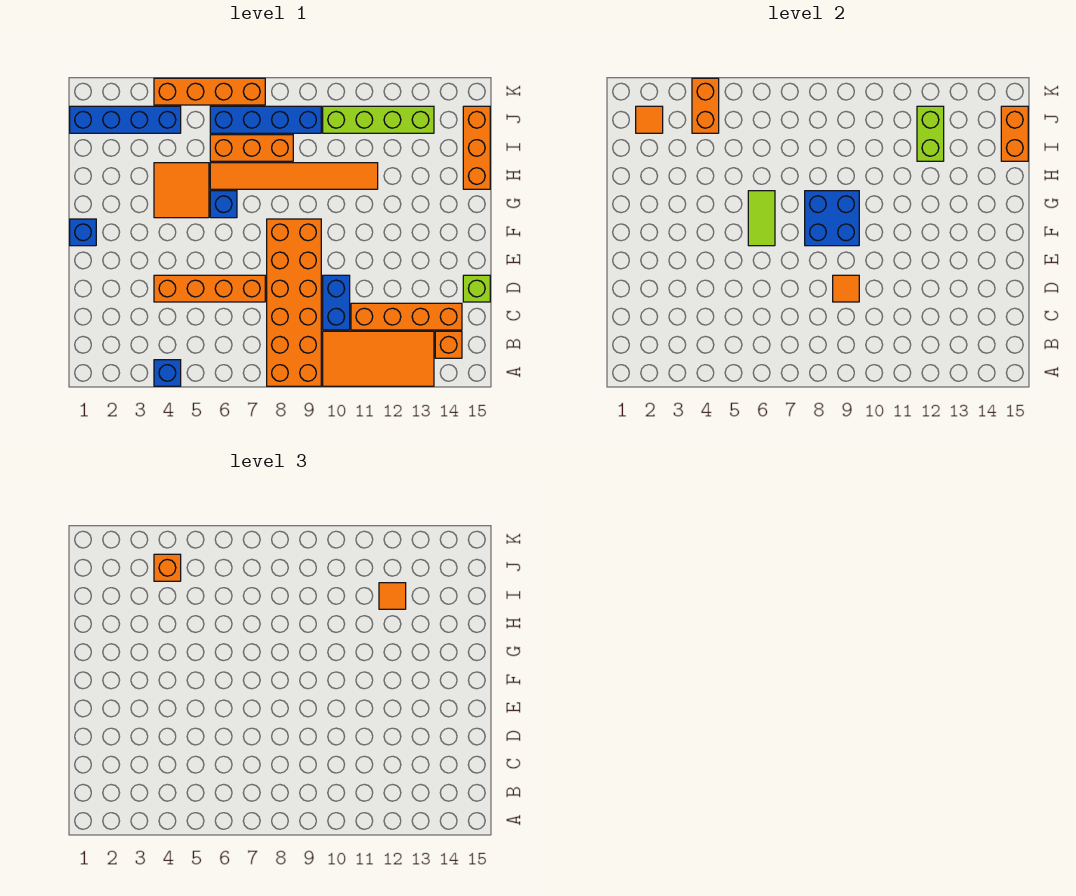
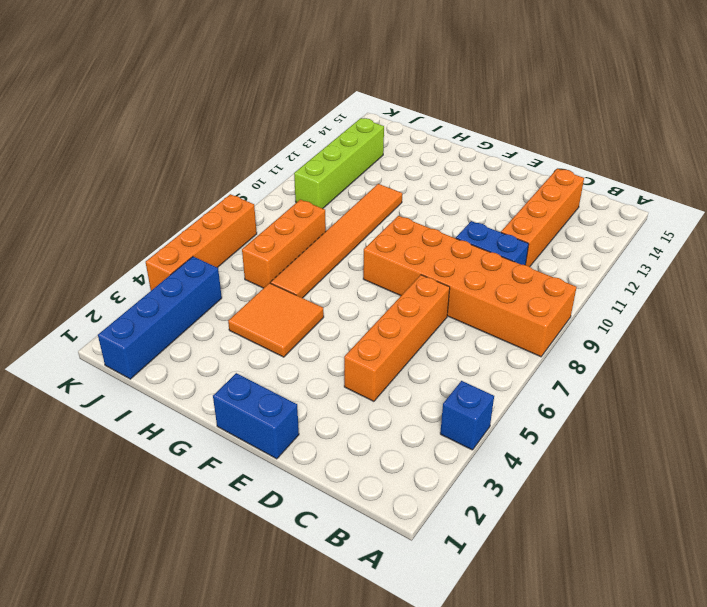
blue brick E1:F1 level 1 -> blue brick F1 level 1
none -> orange tile A10:B13 level 1
none -> orange brick B14 level 1
none -> lime brick D15 level 1

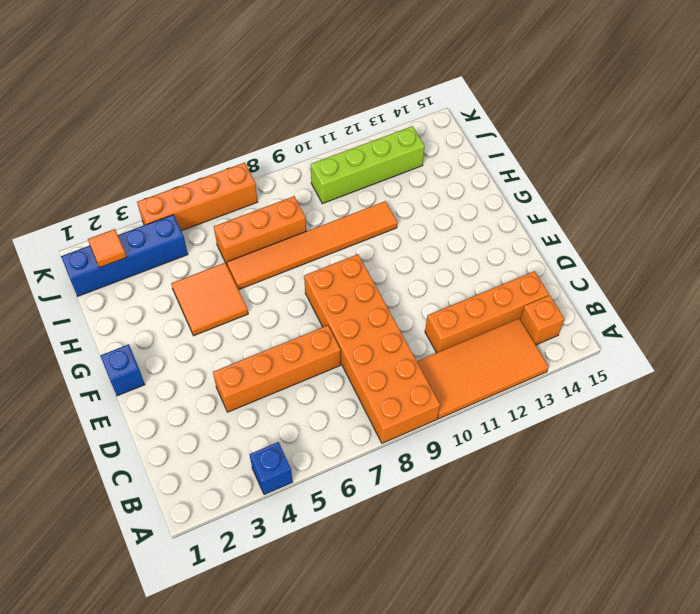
none -> blue brick C10:D10 level 1
none -> lime brick D15 level 1
none -> blue brick G6 level 1

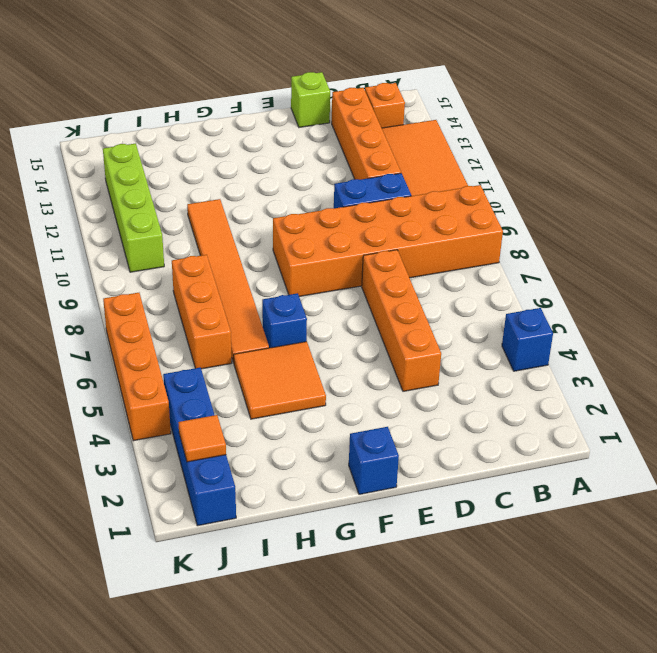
none -> orange brick H15:J15 level 1
none -> blue brick J6:J9 level 1
none -> orange tile D9 level 2

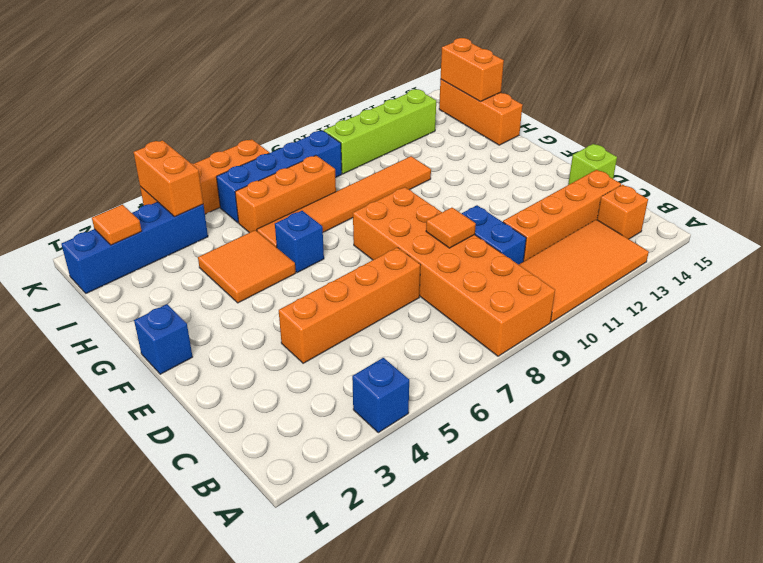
none -> lime tile F6:G6 level 2
none -> blue brick F8:G9 level 2
none -> lime brick I12:J12 level 2

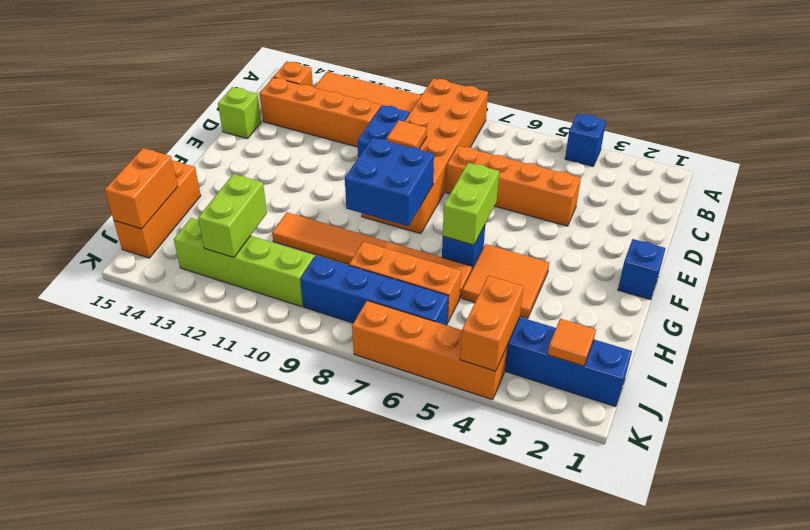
lime brick F6:G6 level 2 -> lime tile F6:G6 level 2
none -> orange tile I12 level 3
none -> orange brick J4 level 3

